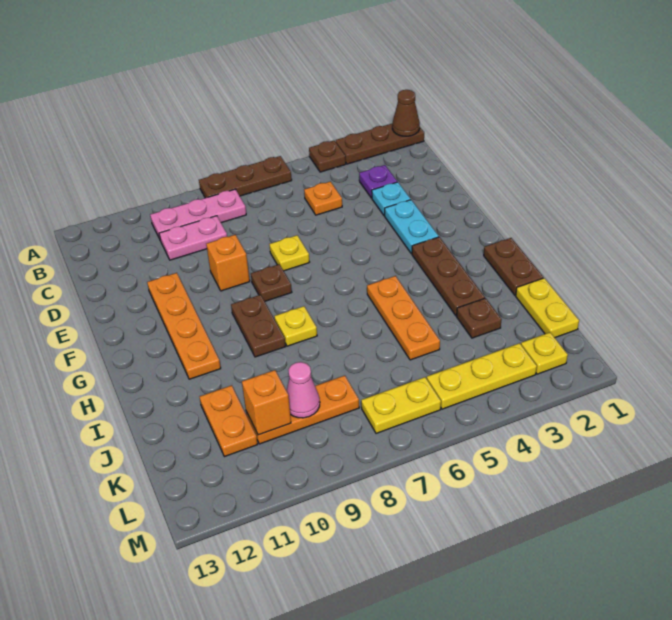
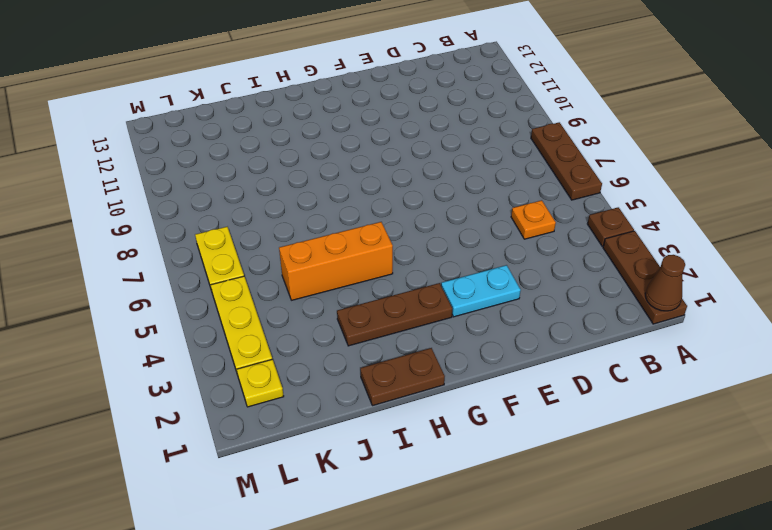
orange brick H5:J5 level 1 -> orange plate H5:J5 level 1
none -> pink plate B8:B10 level 1
none -> purple plate C3 level 1
none -> pink plate C9:C10 level 1

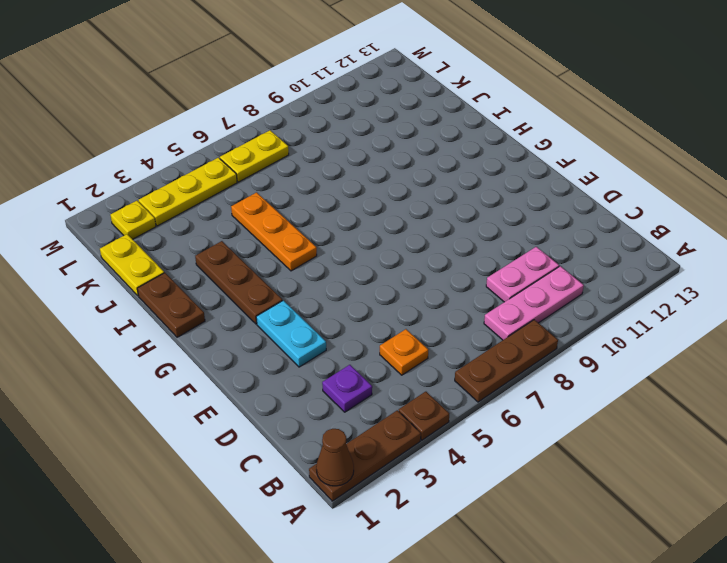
none -> cyan plate D3 level 1
none -> yellow plate E7 level 1
none -> orange brick E9 level 1

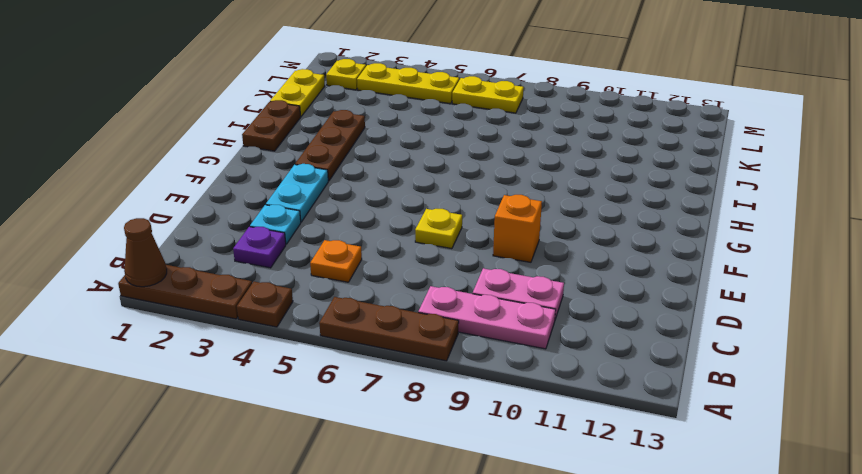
none -> orange plate E11:H11 level 1
none -> brown plate F8 level 1
none -> brown plate G9:H9 level 1

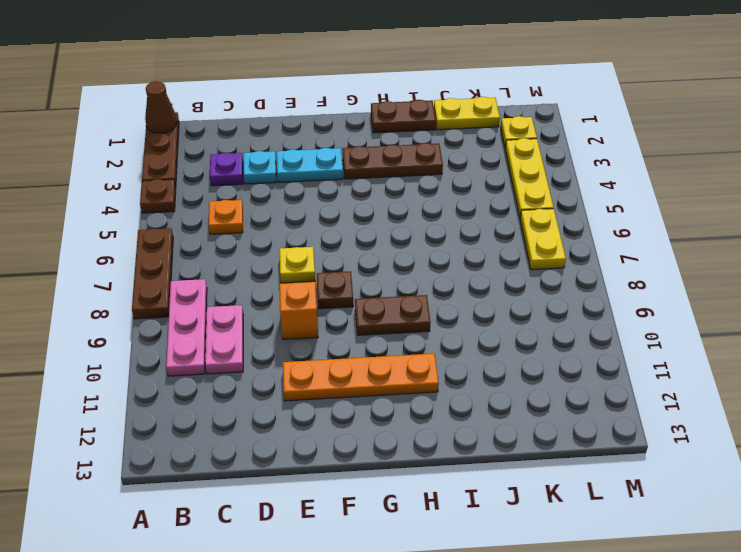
none -> orange plate H5:J5 level 1
none -> yellow plate H8 level 1
none -> brown plate J3 level 1

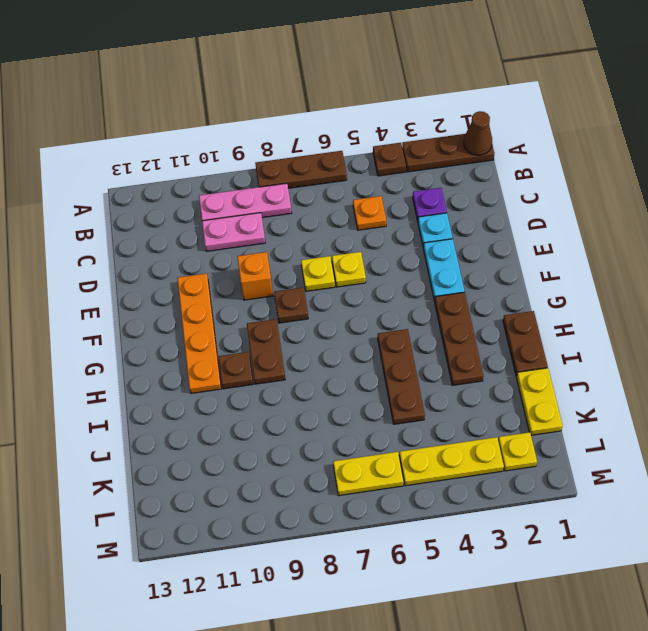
yellow plate E6 level 1 -> yellow plate H8 level 1
brown plate H5:J5 level 1 -> orange plate H5:J5 level 1
brown plate H10 level 1 -> brown plate J3 level 1
none -> orange plate J11:K11 level 1
none -> orange plate K8:K10 level 1
none -> pink cone K9 level 2

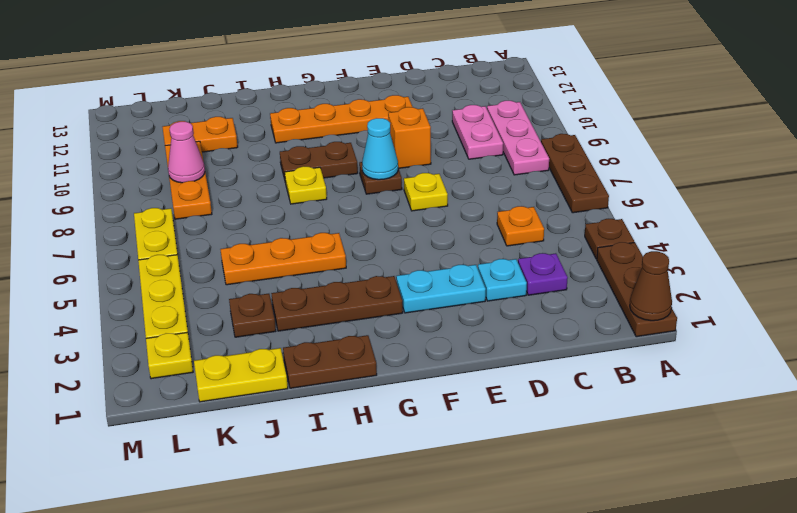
cyan cone F8 level 2 -> none
none -> orange brick K10 level 2

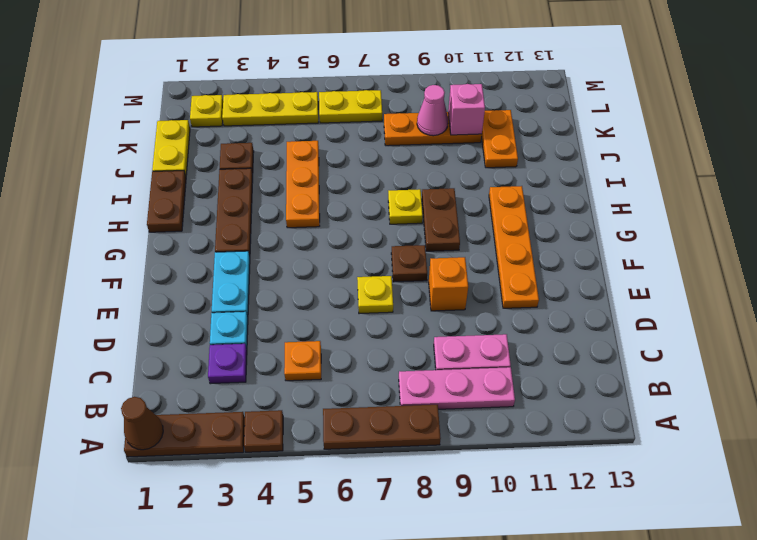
pink brick K10 level 2 -> orange brick K10 level 2

